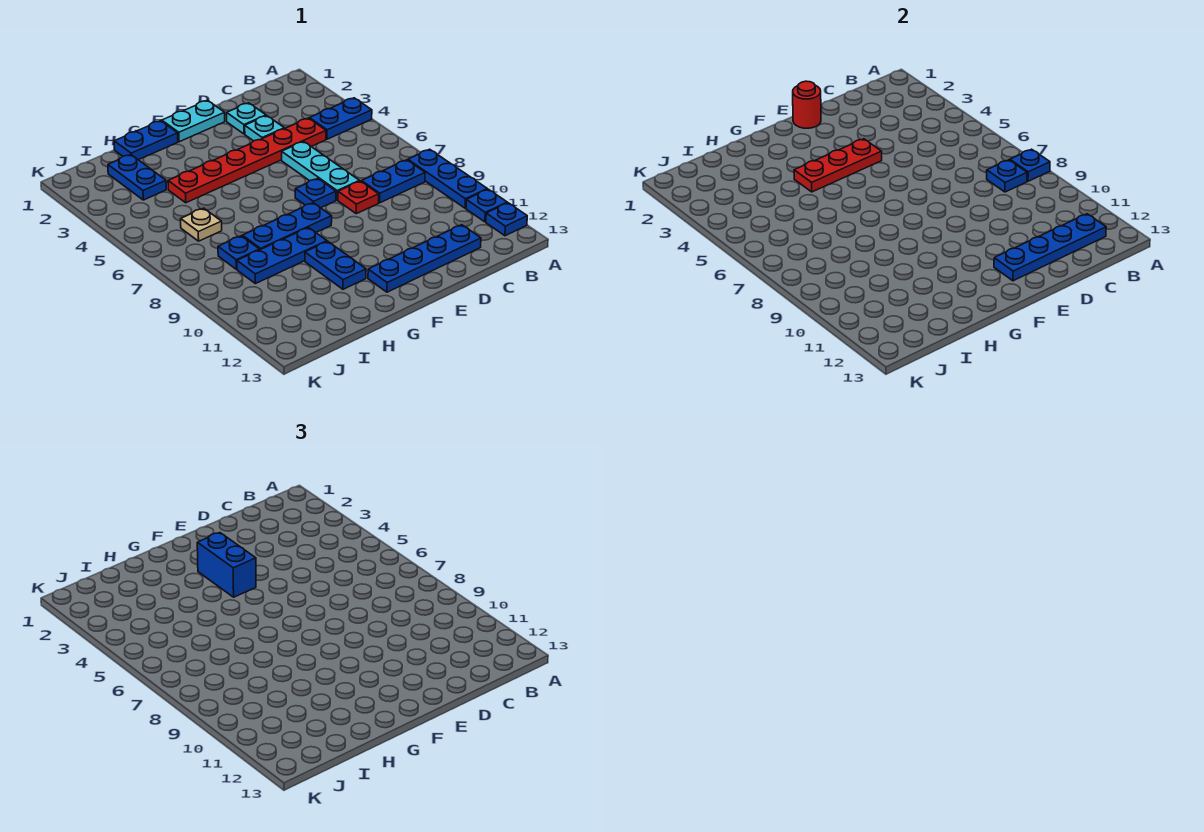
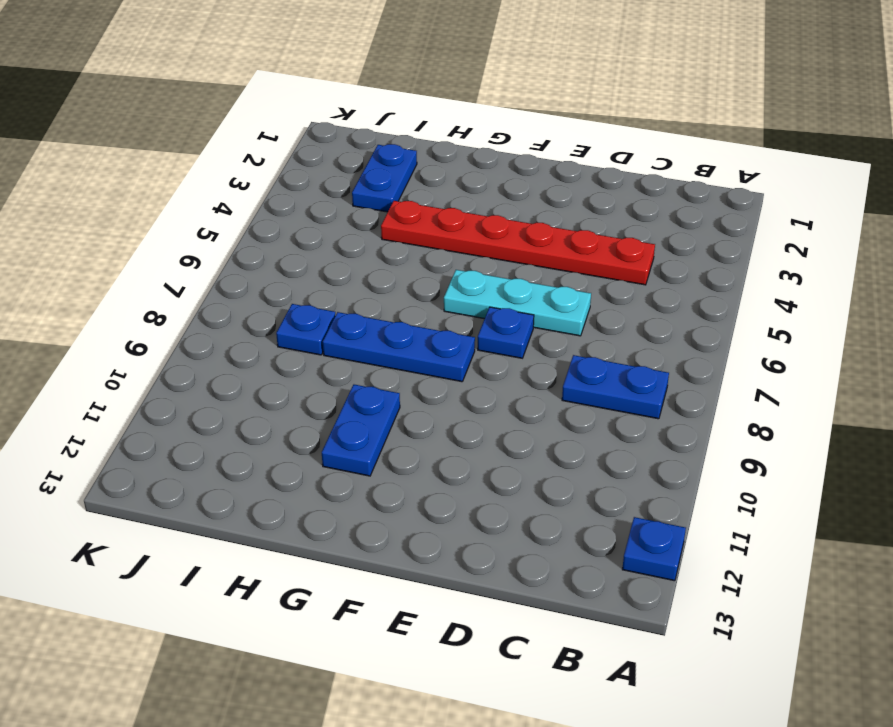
cyan plate D6:F6 level 1 -> cyan plate D5:D7 level 1
none -> blue plate A4:B4 level 1
none -> blue plate A8:A10 level 1
none -> blue plate A11 level 1

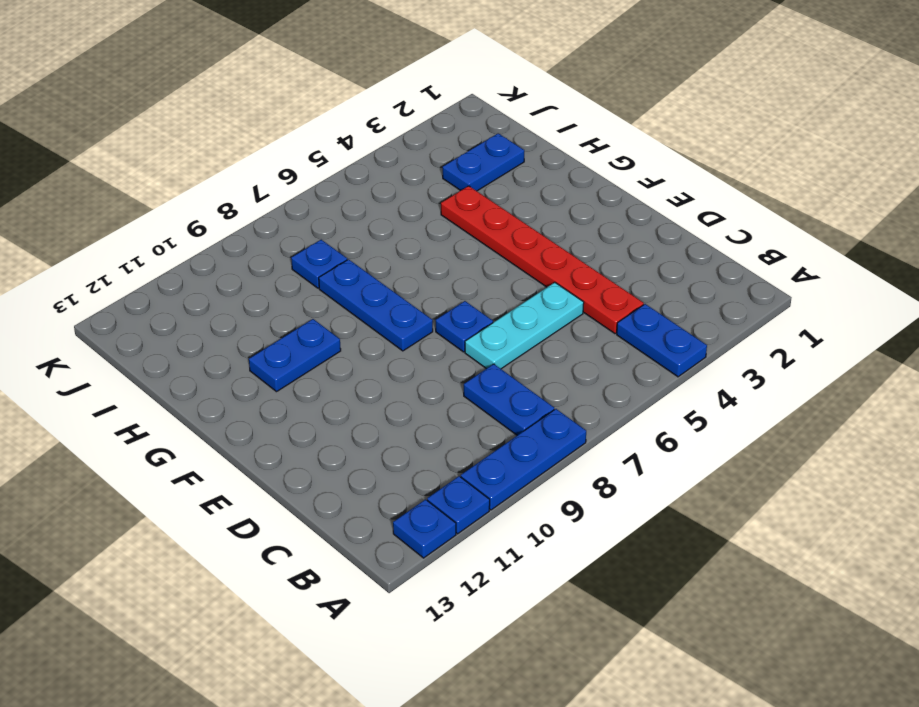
none -> blue plate C12:F12 level 1
none -> cyan plate D2 level 1
none -> cyan plate D3 level 1

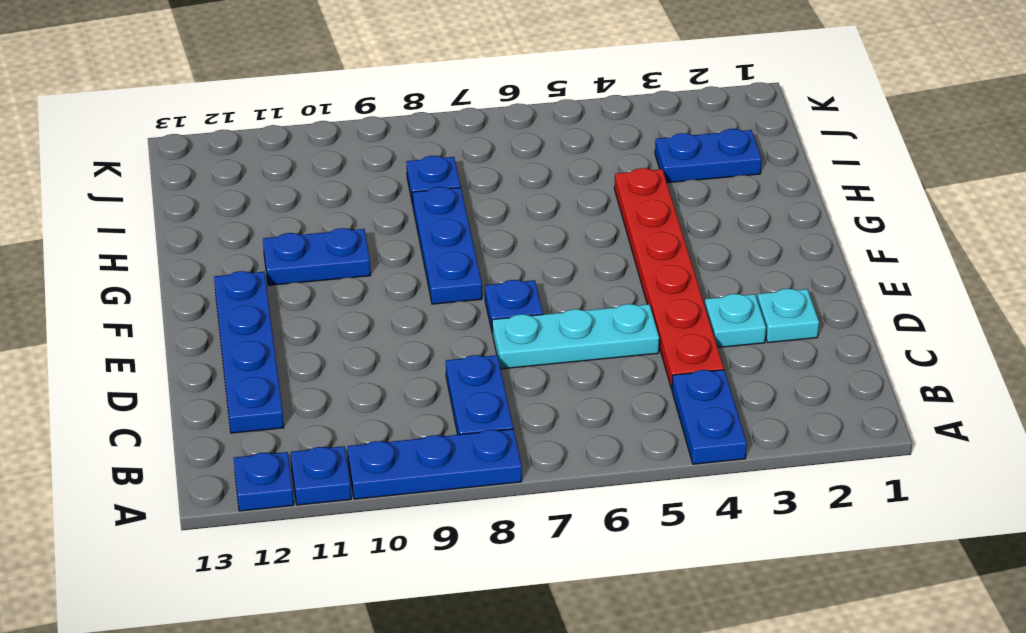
none -> red plate D8 level 1
none -> cyan plate E1:F1 level 1
none -> blue plate G1:H1 level 1

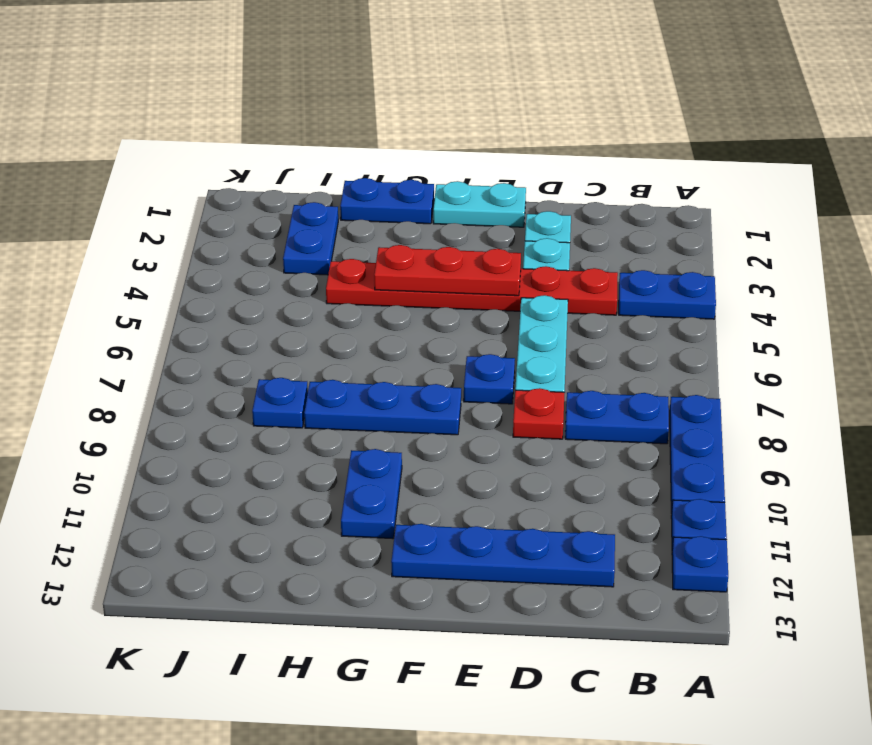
none -> blue plate G9:I9 level 1
none -> tan plate I6 level 1
none -> blue plate A8 level 2

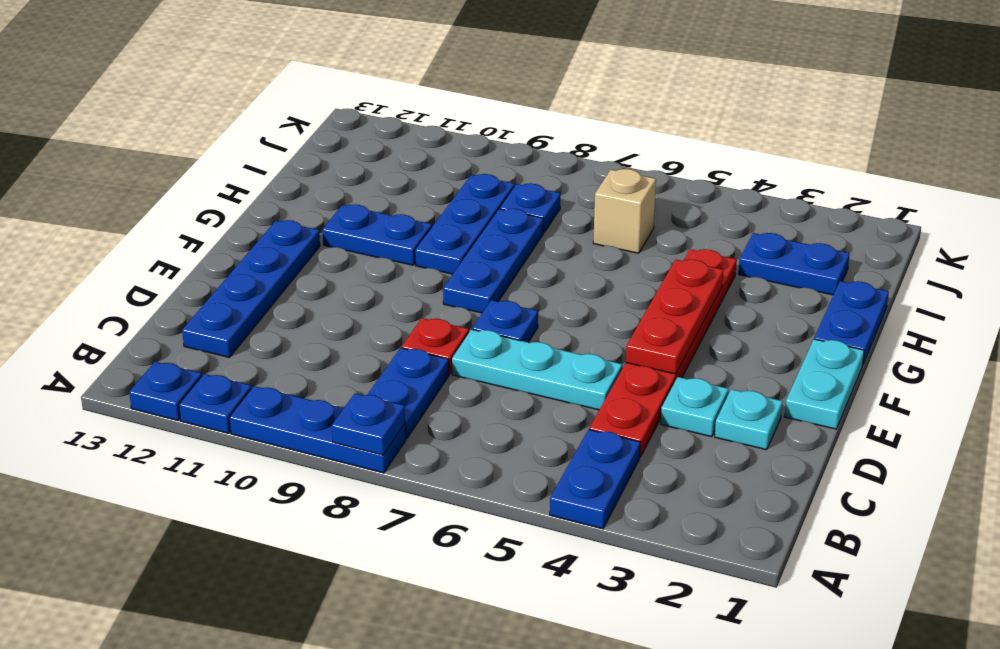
tan brick I6 level 1 -> tan plate I6 level 1
none -> blue plate B8 level 2
none -> blue plate B12:E12 level 2
none -> red round brick E1 level 2

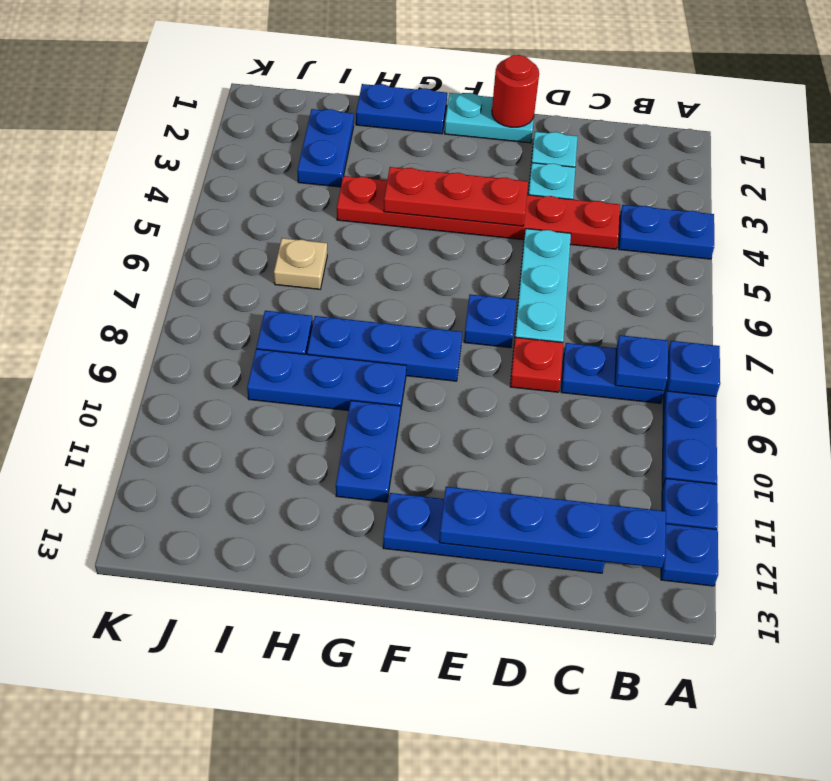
none -> blue brick F3:F4 level 3

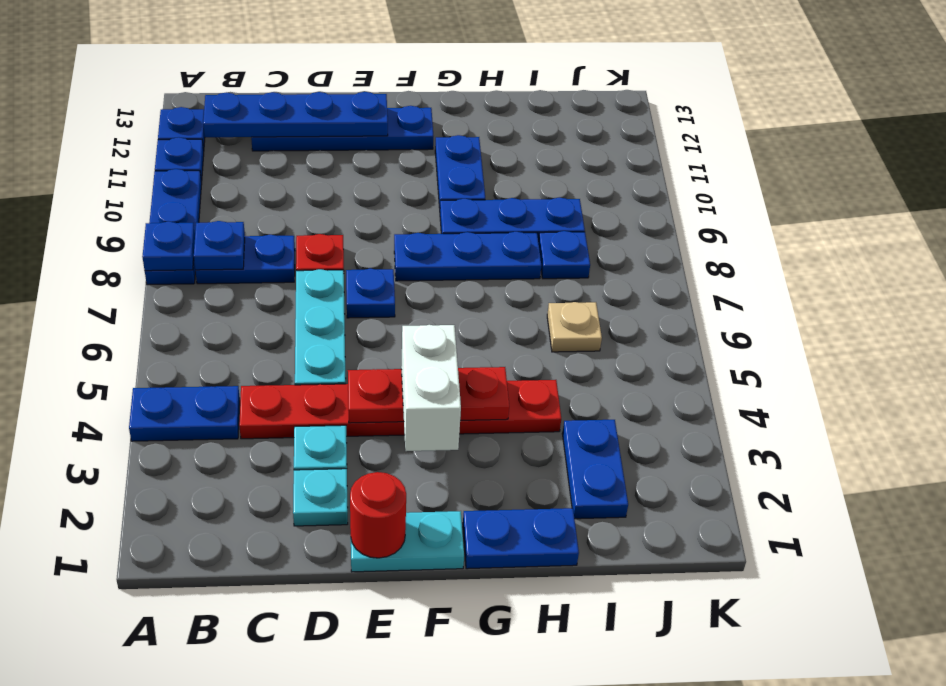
white brick F3:F4 level 3 -> blue brick F3:F4 level 3

